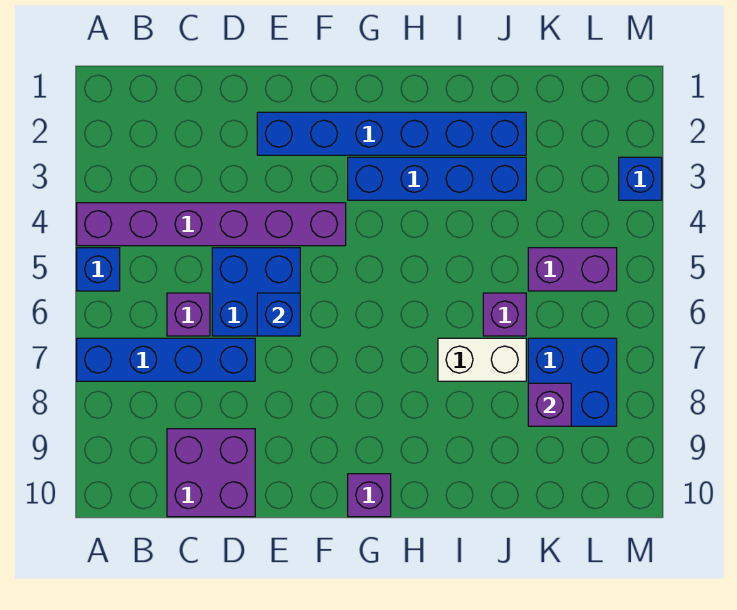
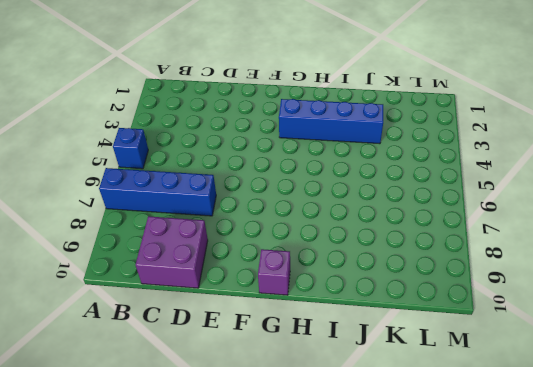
none -> purple brick A4:F4 level 1
none -> purple brick C6 level 1
none -> blue brick D5:E6 level 1

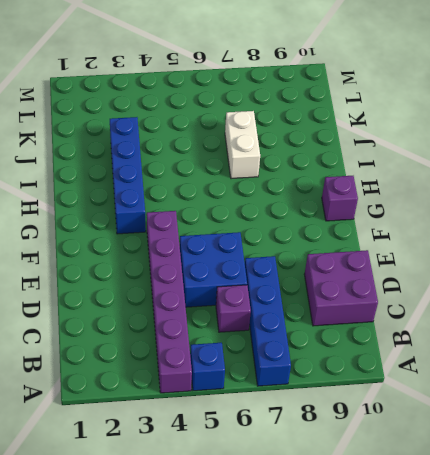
none -> blue brick E2:J2 level 1
none -> purple brick J6 level 1
none -> purple brick K5:L5 level 1

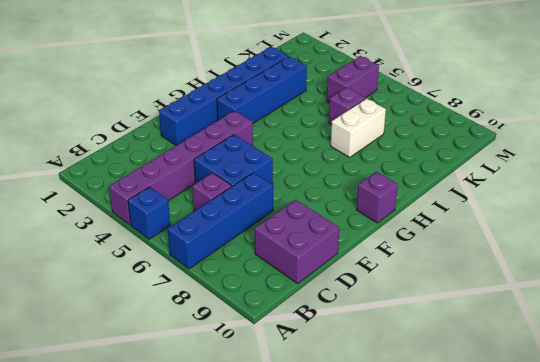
none -> blue brick K7:L8 level 1
none -> blue brick M3 level 1
none -> blue brick E6 level 2

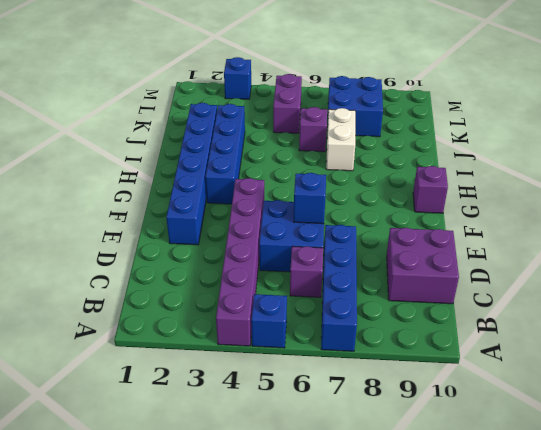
none -> purple brick K8 level 2

